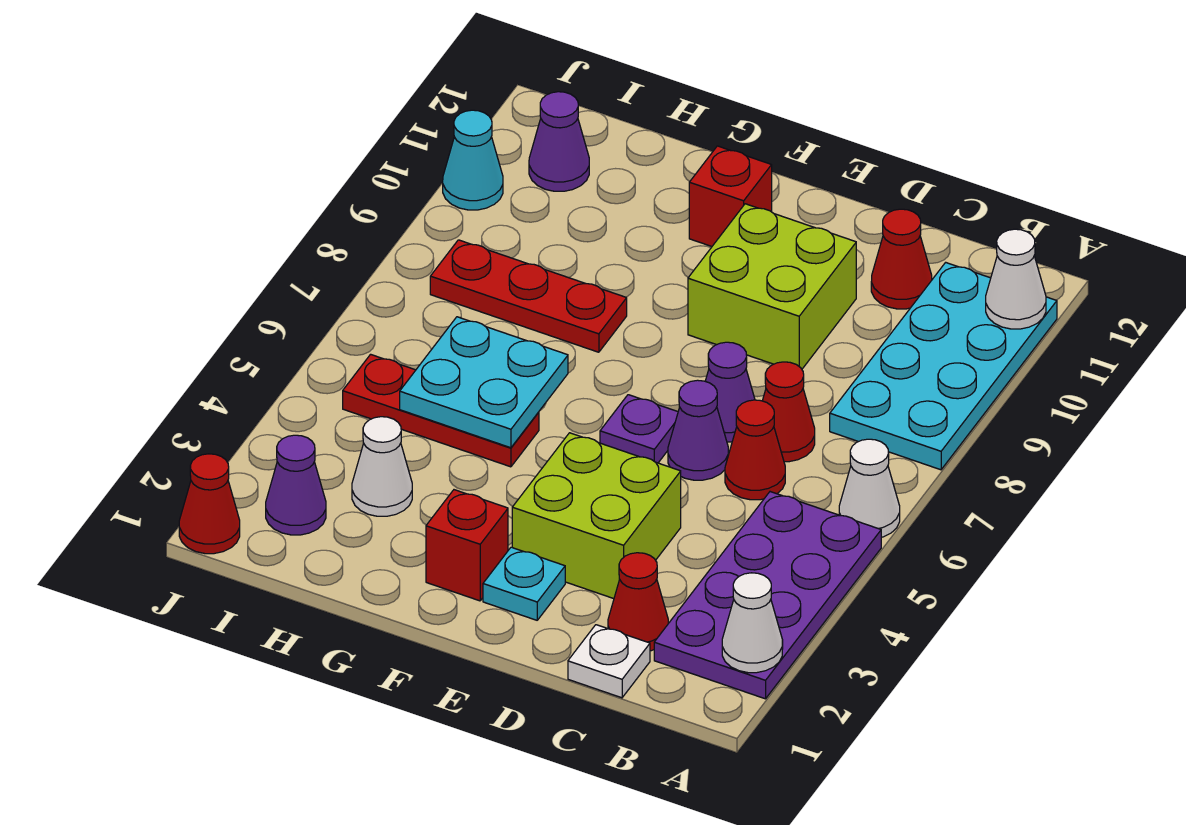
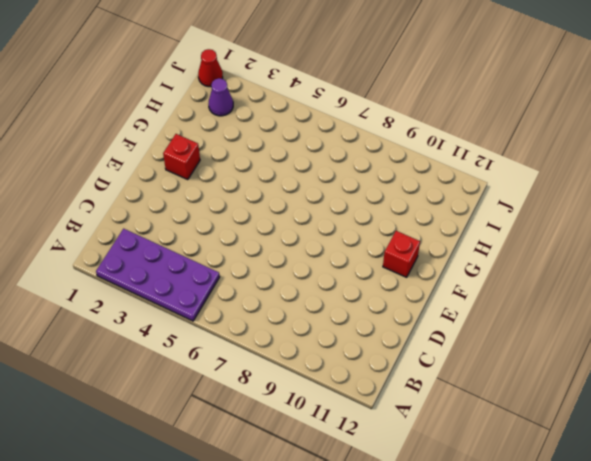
none -> white cone A6 level 1
none -> cyan plate A8:B11 level 1
none -> white plate C1 level 1

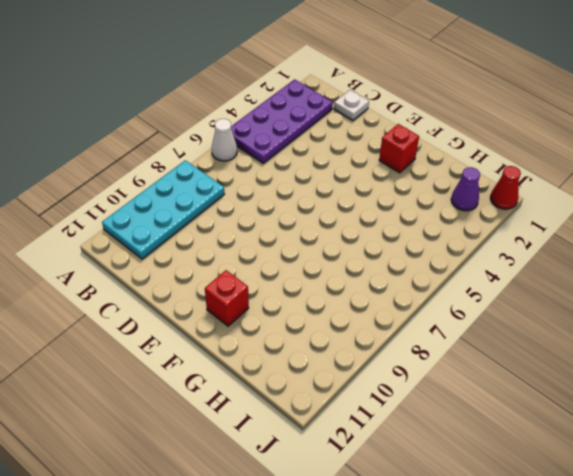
none -> red cone C2 level 1
none -> red cone C6 level 1
none -> red cone C7 level 1

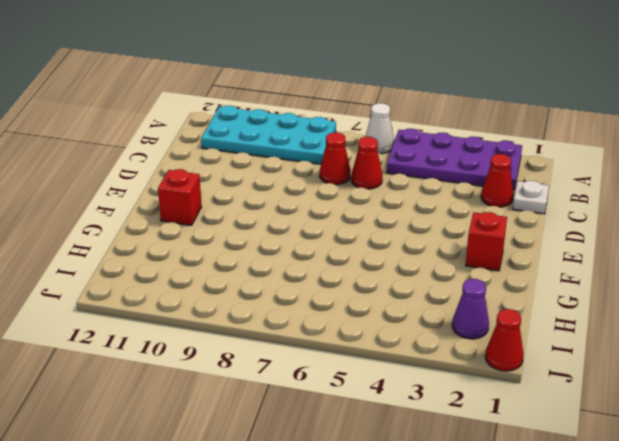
none -> red cone C11 level 1
none -> lime brick D3:E4 level 1
none -> purple cone D6 level 1

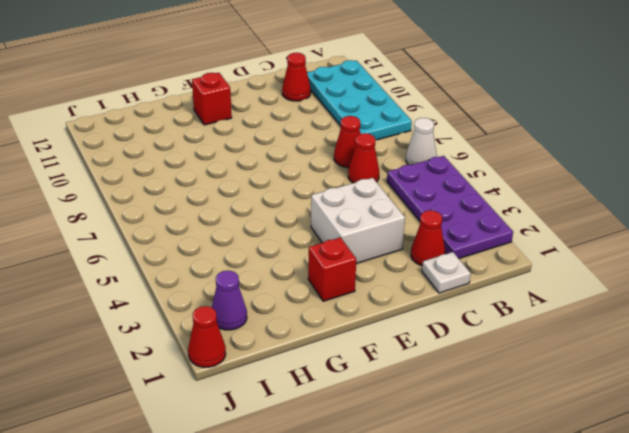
white brick D3:E4 level 1 -> lime brick D3:E4 level 1
none -> purple cone D6 level 1
none -> purple cone D7 level 1
none -> lime brick D9:E10 level 1

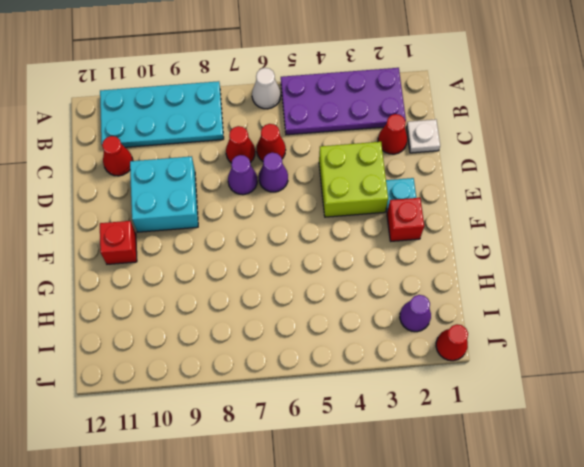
cyan brick D9:E10 level 1 -> lime brick D9:E10 level 1
none -> purple plate E6 level 1
none -> red plate G5:I5 level 1
none -> red plate G8:I8 level 1

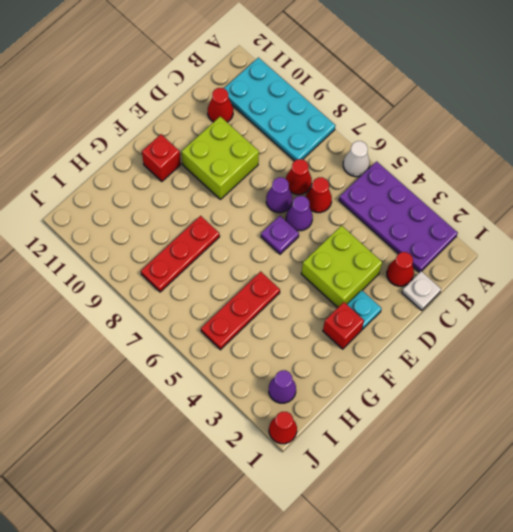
none -> white cone H3 level 1
none -> purple cone I11 level 1
none -> cyan cone J10 level 1

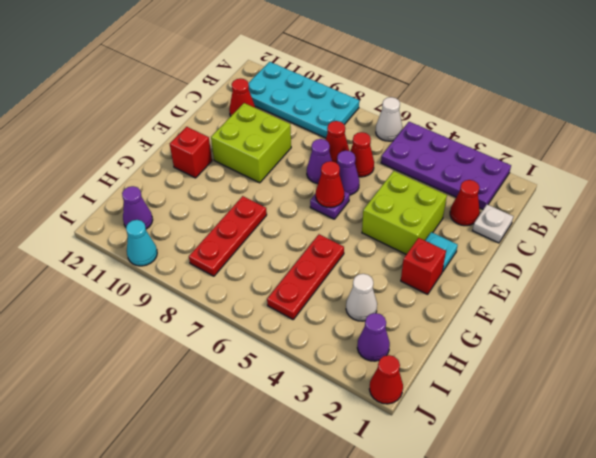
red cone E6 level 2 -> none
none -> white cone A2 level 2
none -> white cone A11 level 2
none -> cyan plate G5:H6 level 2

